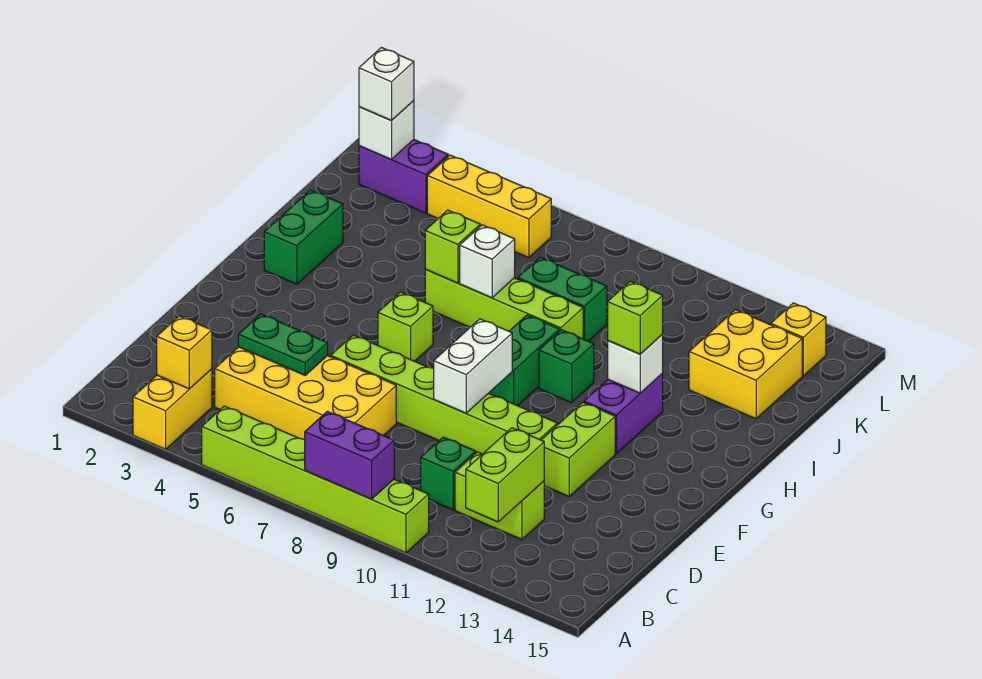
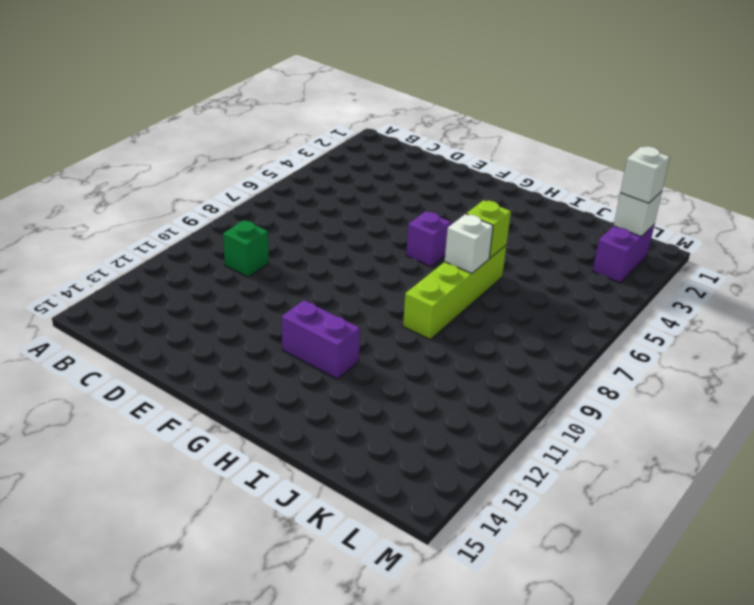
purple brick G6 level 1 -> lime brick G6 level 1
none -> yellow brick A3:B3 level 1
none -> lime brick A5:A10 level 1
none -> yellow brick C4:D7 level 1

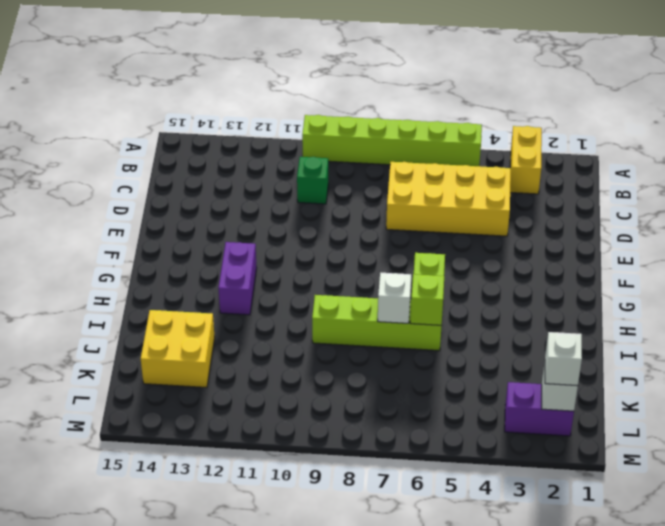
none -> lime brick C11:C12 level 1
none -> lime brick E6:E11 level 1
none -> lime brick E12:F12 level 1

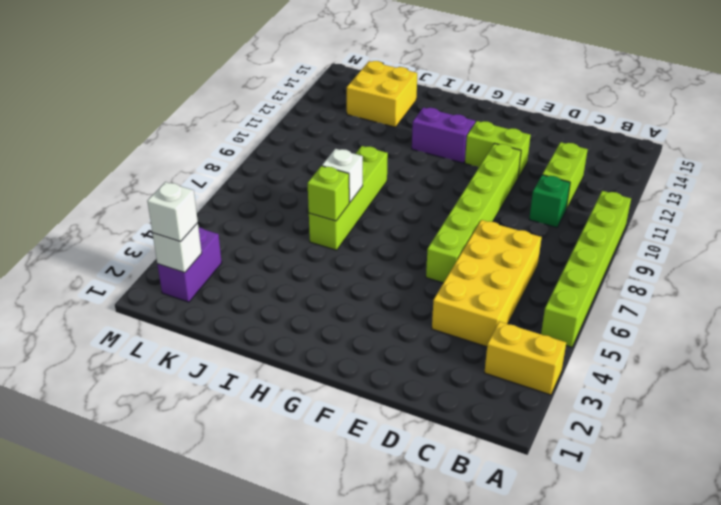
none -> lime brick G6 level 1
none -> green brick G9:H9 level 1
none -> green brick H2:I2 level 1

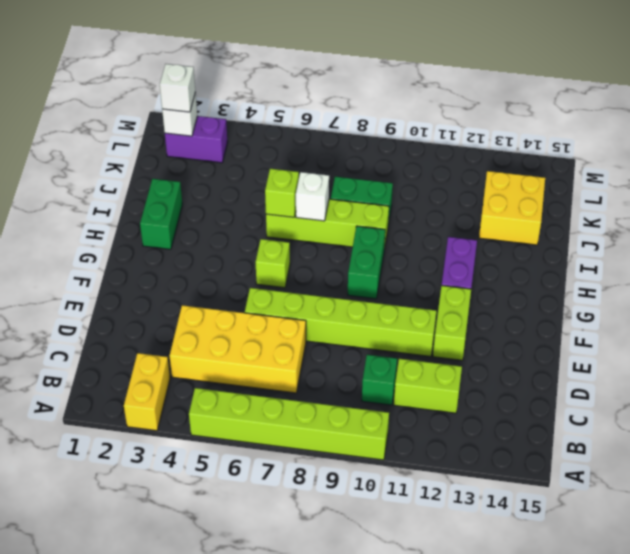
none -> green brick H10 level 1
none -> yellow brick L4:L6 level 1
none -> yellow brick L14 level 1

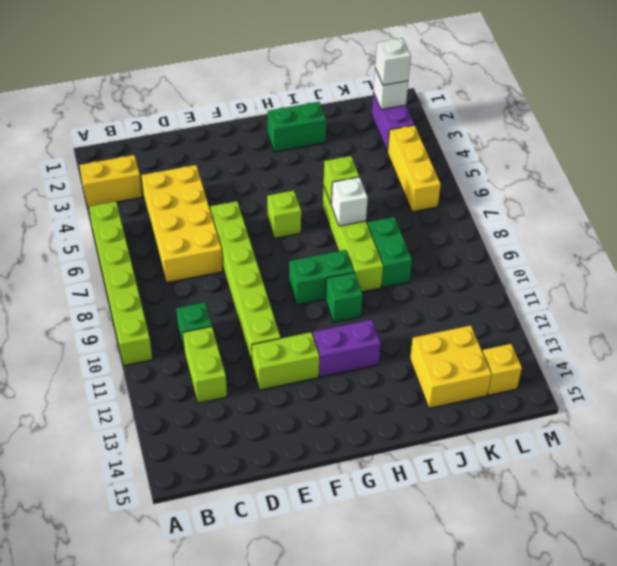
none -> purple brick A8:A9 level 2
none -> yellow brick B3 level 2
none -> lime brick B12:C12 level 2

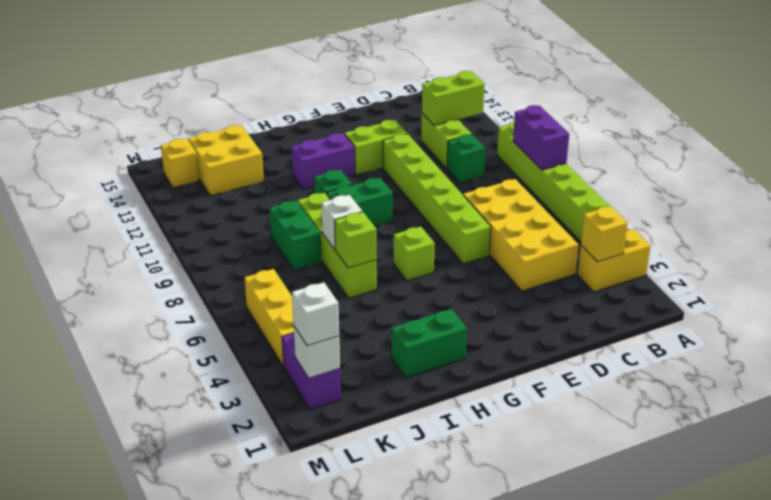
none -> green plate D4:D5 level 2
none -> white brick E9:F9 level 2
none -> white brick H12 level 2

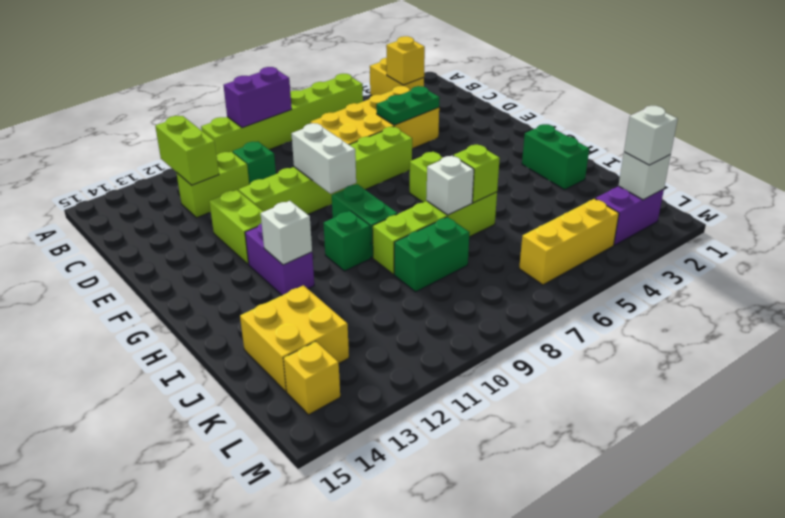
none -> lime brick H12 level 3

